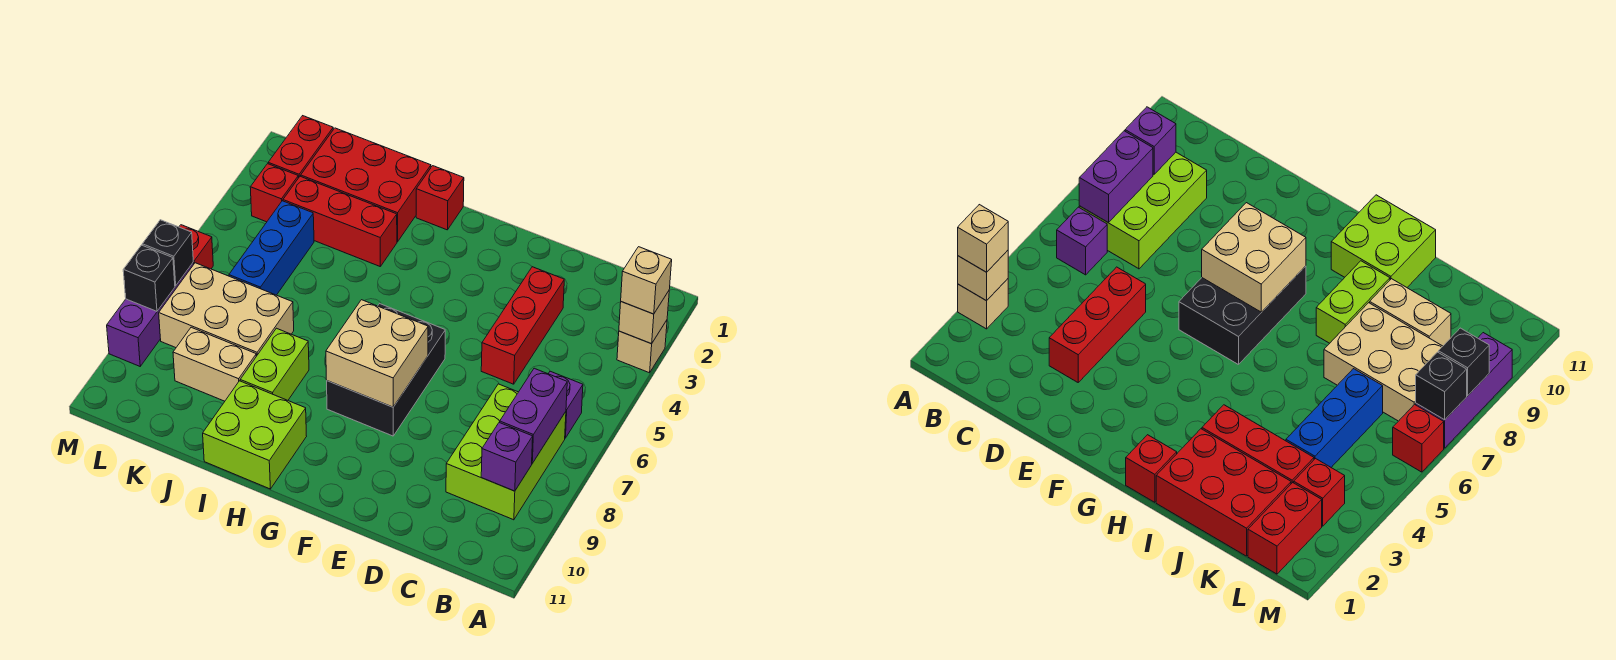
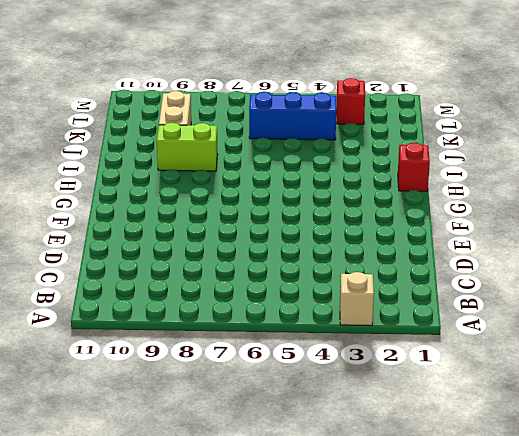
none -> purple brick B6 level 1
none -> lime brick B7:C9 level 1
none -> red brick D3:D5 level 1

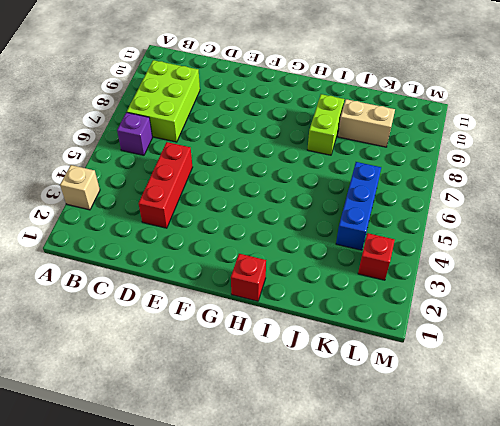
none -> black brick F6:G8 level 1
none -> lime brick H10:I11 level 1
none -> red brick I1:K2 level 1

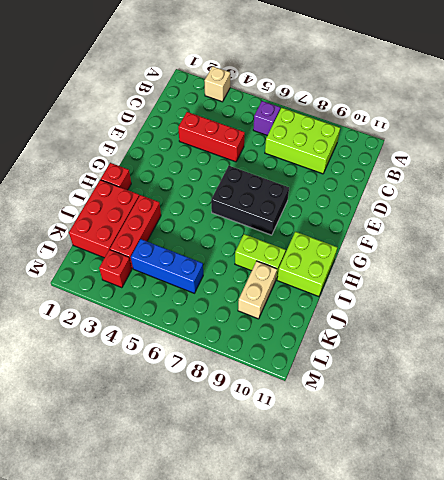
none -> tan brick J7:L8 level 1
none -> red brick L1:L2 level 1
none -> red brick M6 level 1

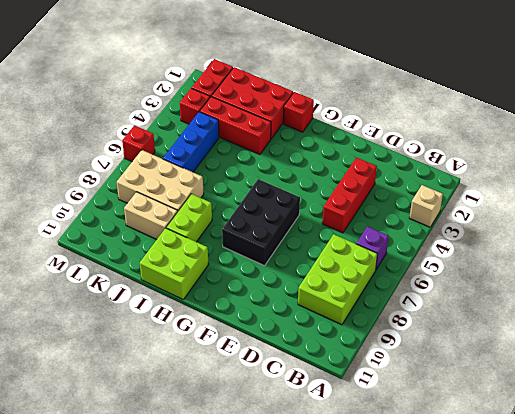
none -> purple brick M7:M9 level 1
none -> tan brick A3 level 2
none -> purple brick B7:B8 level 2

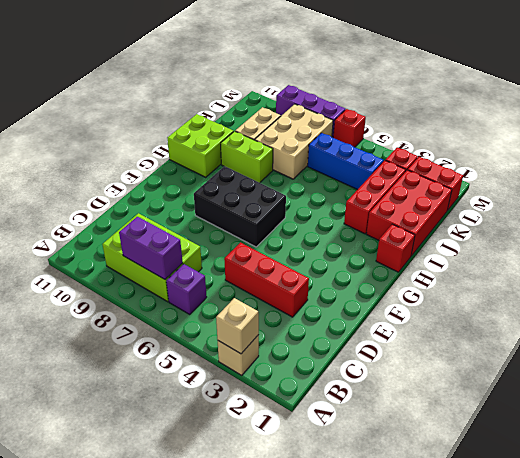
none -> purple brick B9 level 2
none -> tan brick F7:G8 level 2
none -> black brick M7 level 2

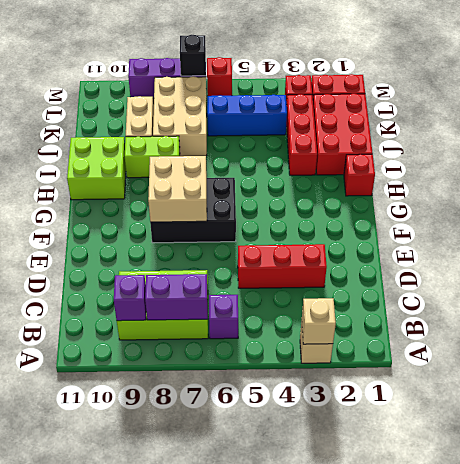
none -> black brick M8 level 2
none -> tan brick A3 level 3

